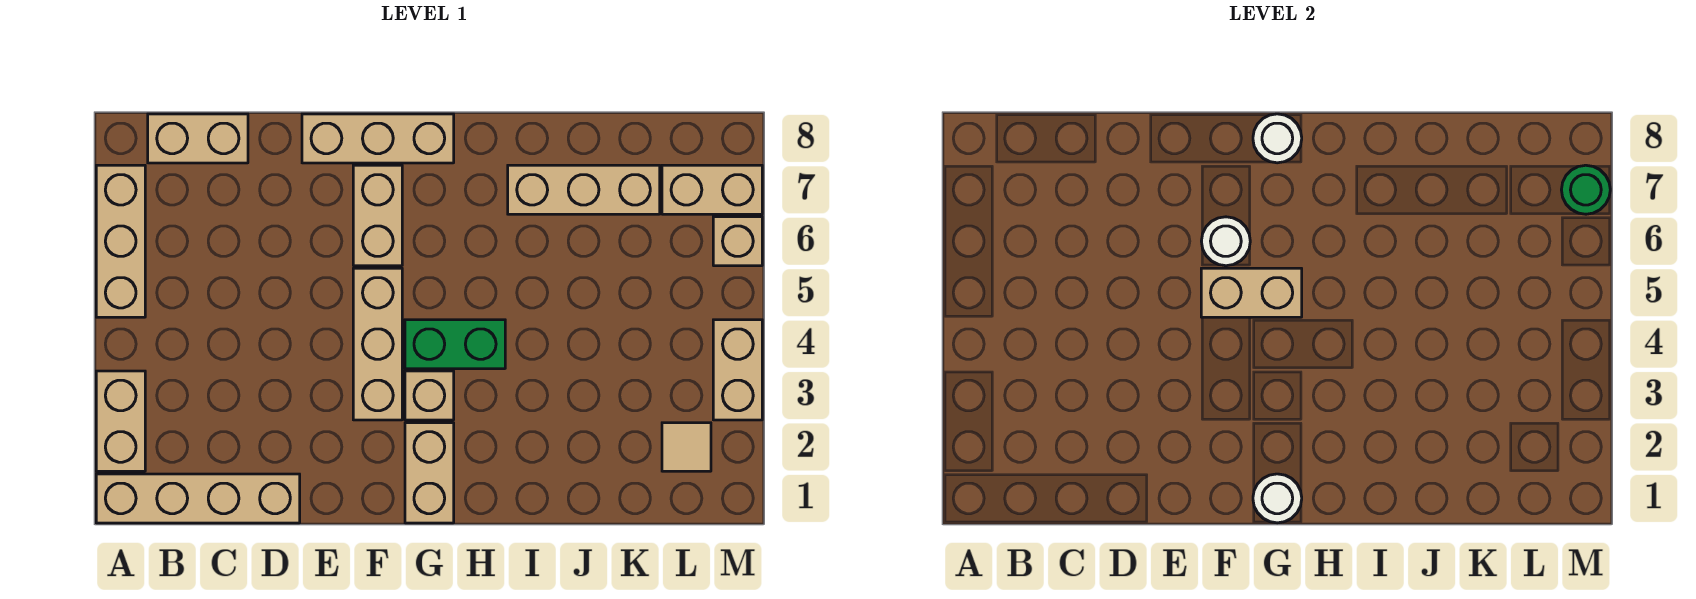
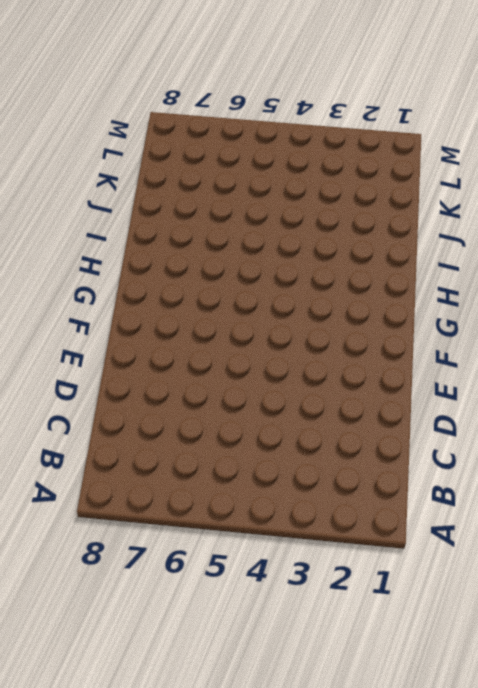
none -> tan brick A1:D1 level 1
none -> tan brick A2:A3 level 1
none -> tan brick A5:A7 level 1

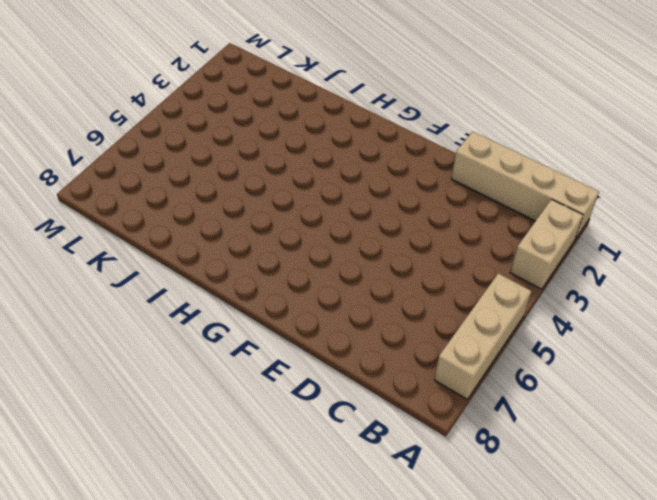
none -> tan brick B8:C8 level 1
none -> tan brick E8:G8 level 1
none -> tan brick F3:F5 level 1

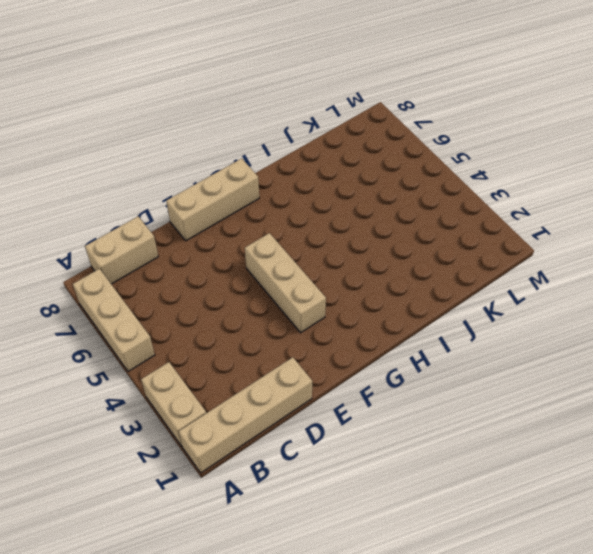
none -> tan brick F6:F7 level 1
none -> tan brick G1:G2 level 1
none -> tan brick G3 level 1

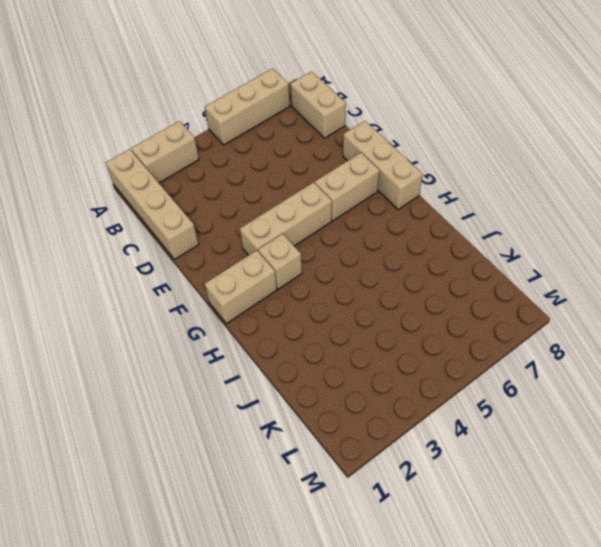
none -> green brick G4:H4 level 1
none -> tan brick I7:K7 level 1
none -> tan tile L2 level 1

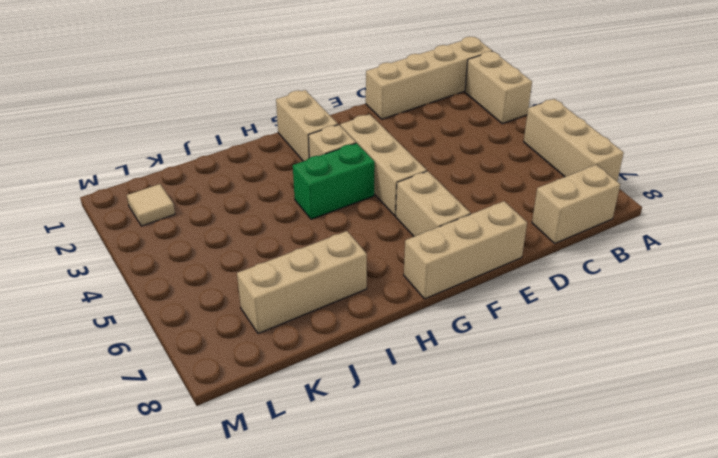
none -> tan brick L7:M7 level 1
none -> tan brick M3:M4 level 1
none -> tan brick M6 level 1

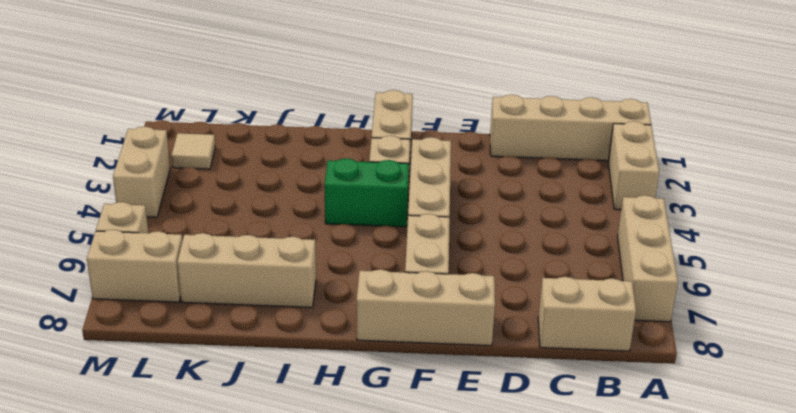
none -> tan brick F5:G5 level 2
none -> white round brick F6 level 2
none -> white round brick G1 level 2

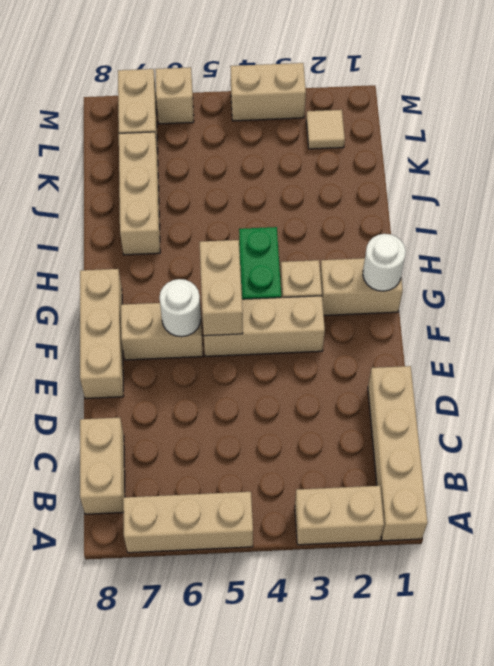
none -> white round brick G8 level 2
none -> green round brick M7 level 2

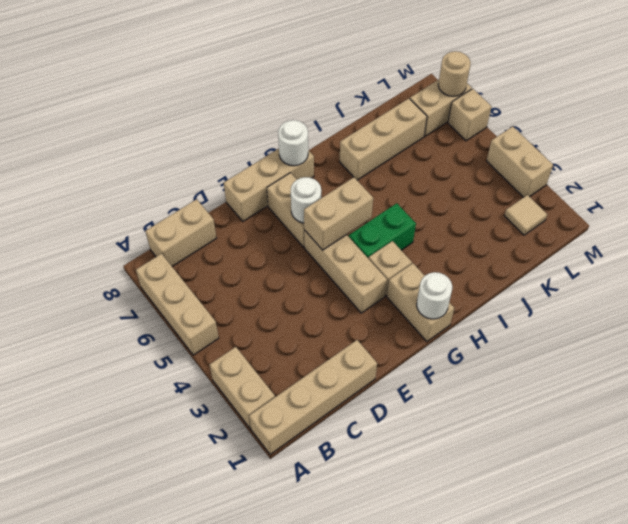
tan round brick M7 level 2 -> green round brick M7 level 2

